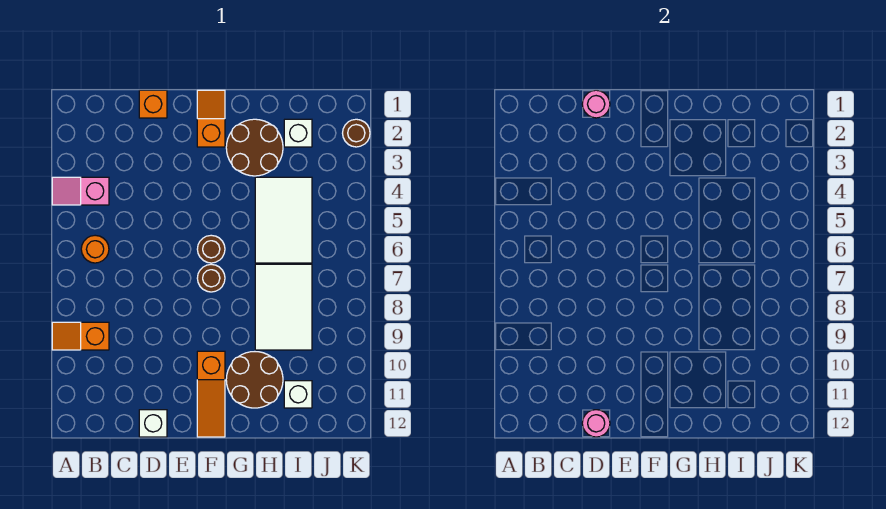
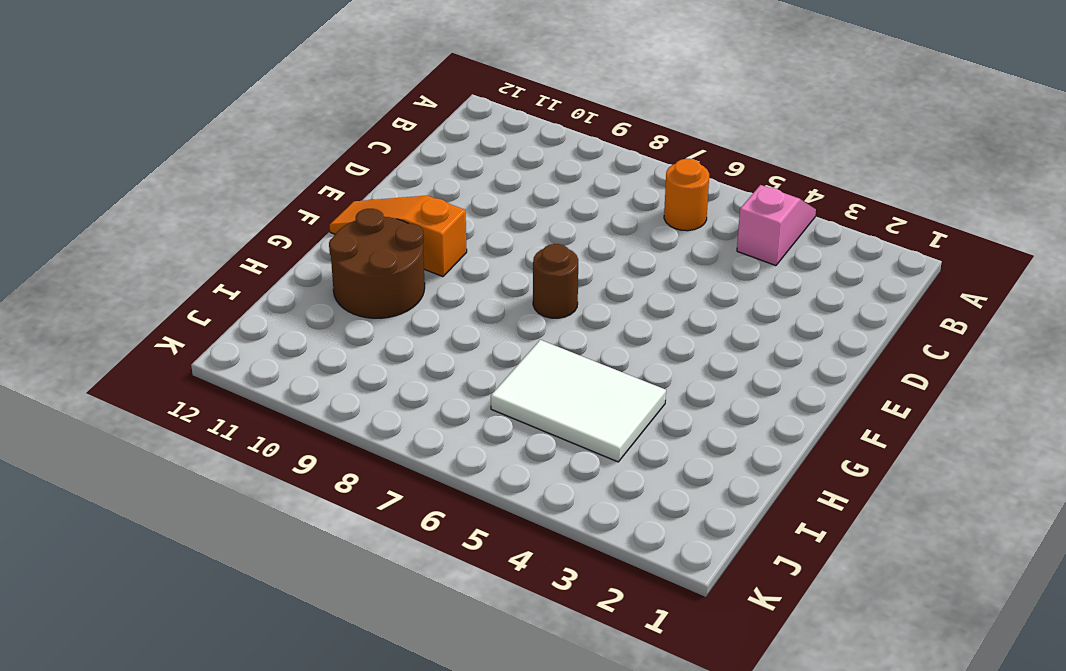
none -> orange slope A9:B9 level 1 top B
none -> orange brick D1 level 1
none -> white brick D12 level 1

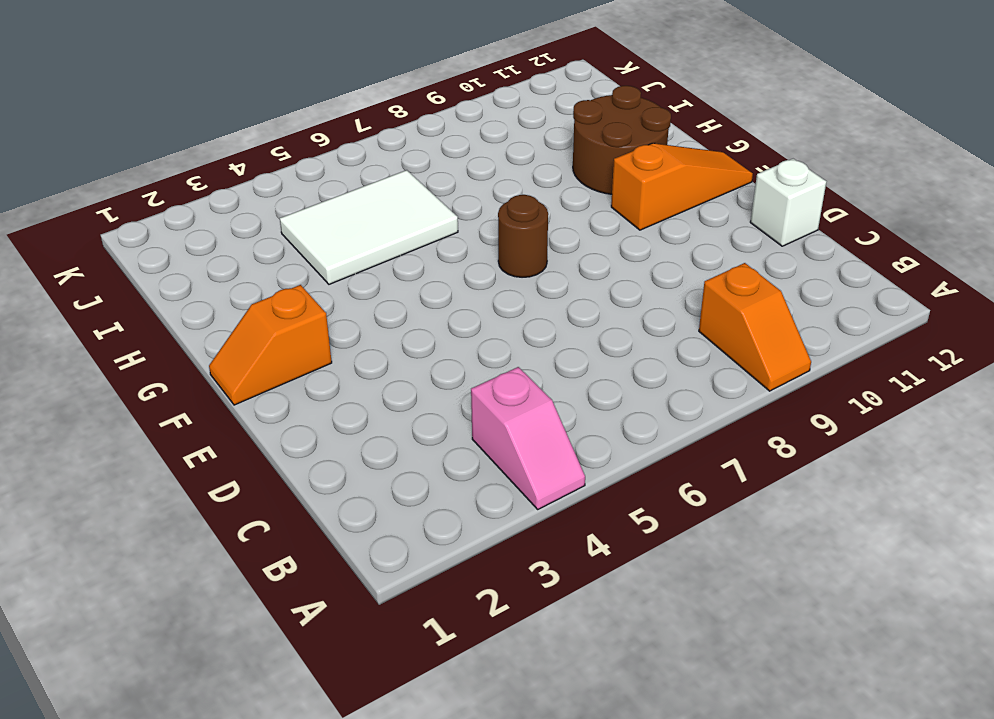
none -> orange round brick B6 level 1
none -> orange brick D1 level 1
none -> brown round brick F6 level 1

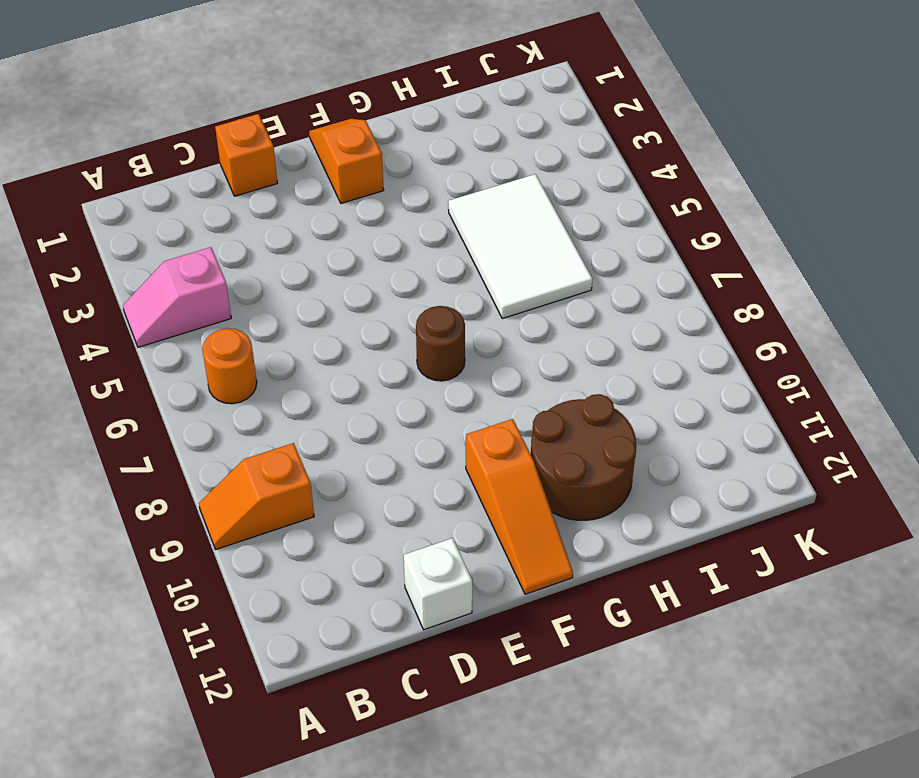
none -> brown round brick F6 level 1
none -> brown round brick G2:H3 level 1
none -> white tile H7:I9 level 1

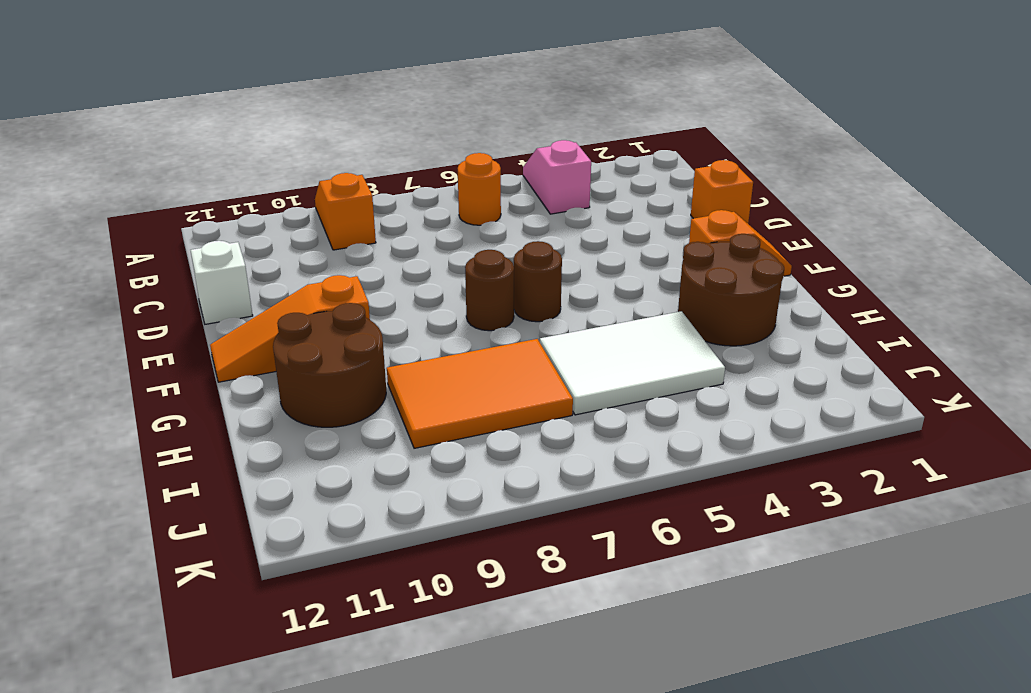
orange tile H7:I9 level 1 -> white tile H7:I9 level 1
none -> white brick I2 level 1
none -> white brick I11 level 1
none -> brown round brick K2 level 1

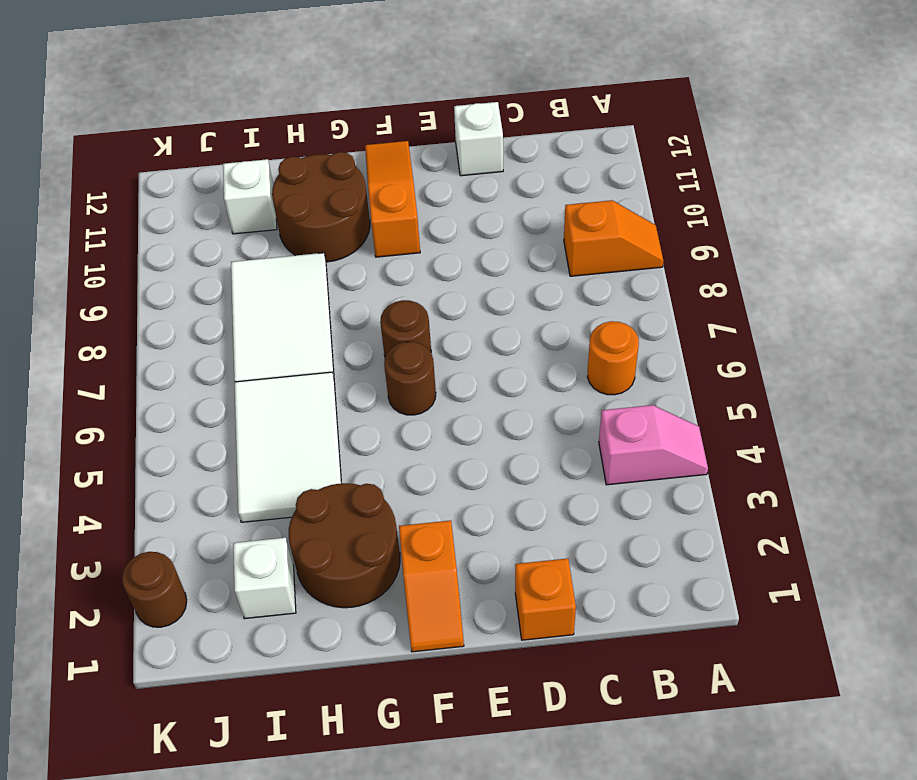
none -> pink round brick D1 level 2
none -> pink round brick D12 level 2

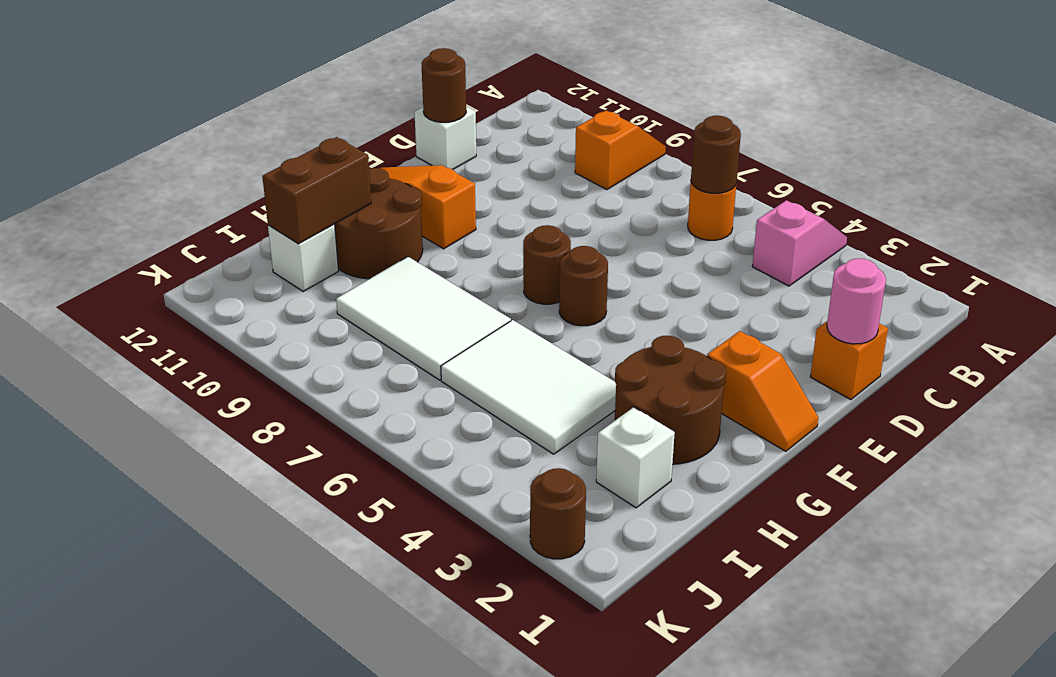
brown round brick B6 level 2 -> none
brown round brick D12 level 2 -> pink round brick D12 level 2
brown brick H11:I11 level 2 -> none

